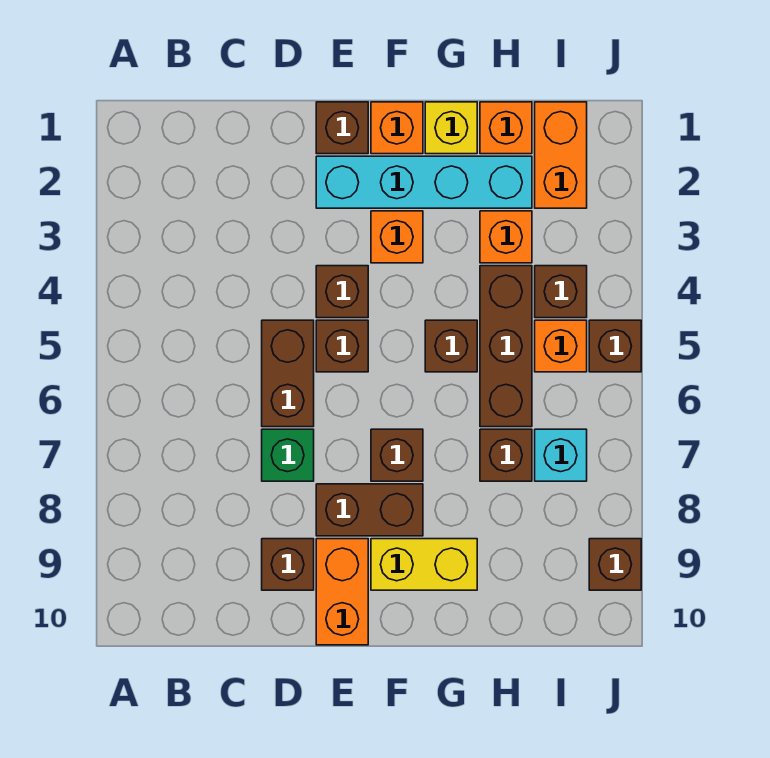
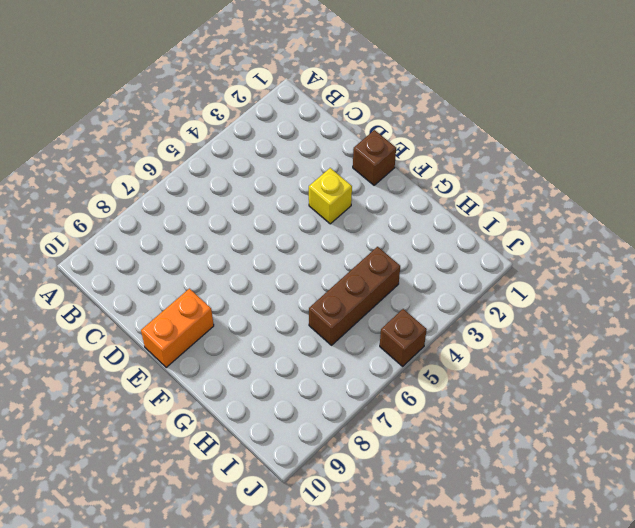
yellow brick E3 level 1 -> yellow brick G1 level 1
none -> brown brick D5:D6 level 1
none -> green brick D7 level 1
none -> brown brick D9 level 1

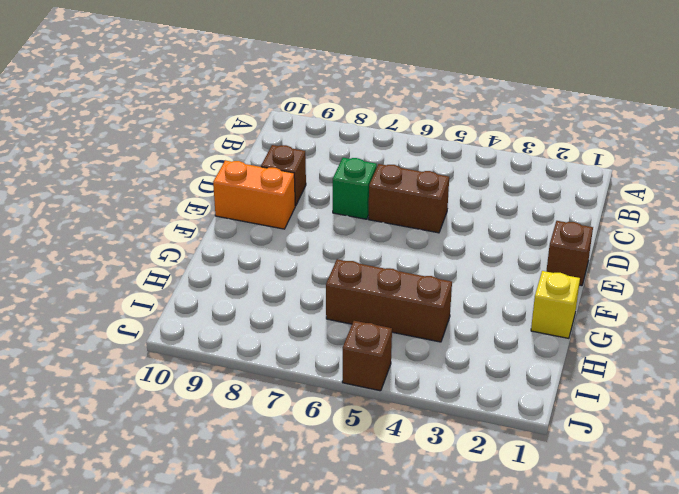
none -> cyan brick E2:H2 level 1
none -> brown brick E4 level 1
none -> brown brick E5 level 1

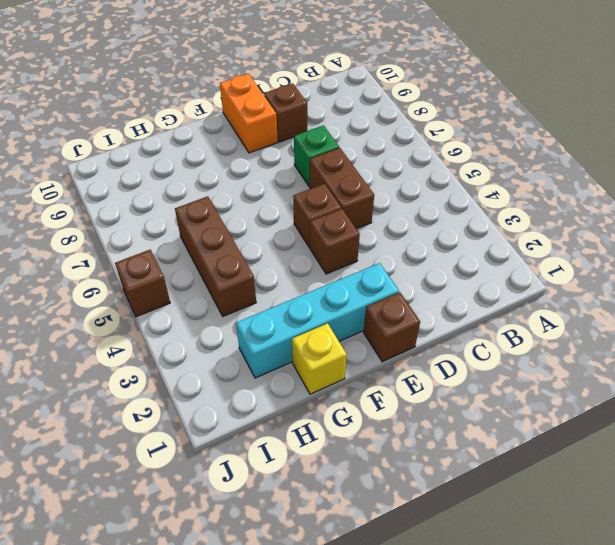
none -> brown brick E8:F8 level 1
none -> orange brick F1 level 1
none -> orange brick F3 level 1

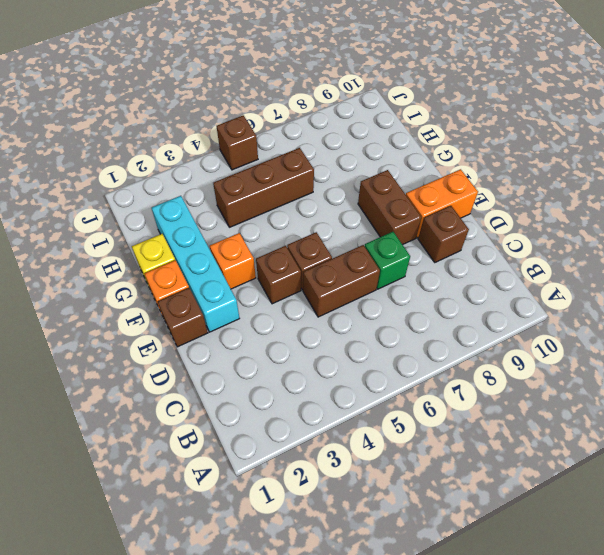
none -> brown brick F7 level 1
none -> yellow brick F9:G9 level 1
none -> brown brick G5 level 1

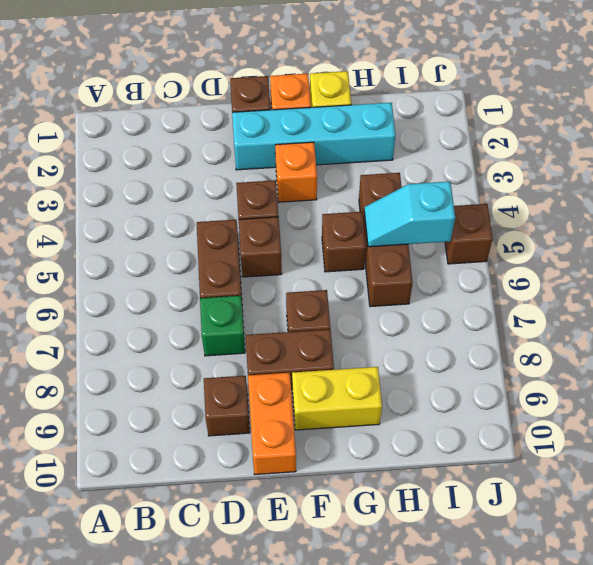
cyan slope H5:I5 level 2 top I -> none
none -> orange brick H1 level 1
none -> orange brick H3 level 1
none -> brown brick H7 level 1

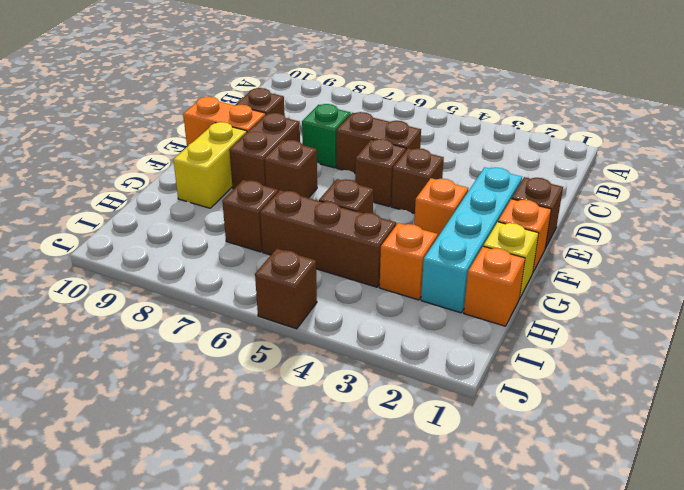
none -> orange brick I1:I2 level 1
none -> brown brick I4 level 1
none -> orange brick I5 level 1

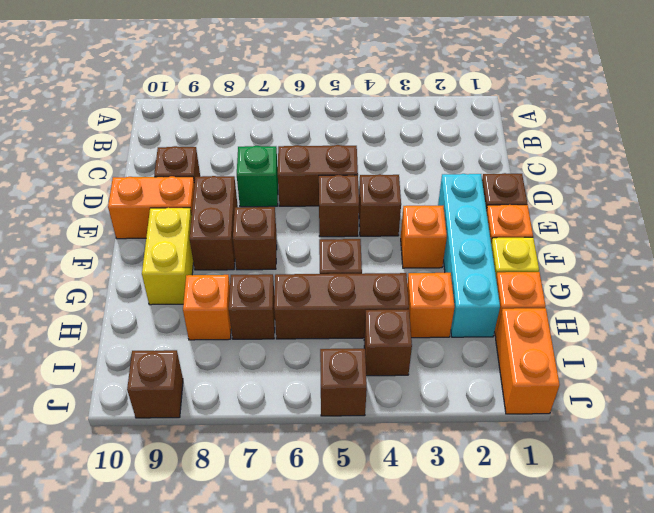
orange brick H8 level 1 -> orange brick I5 level 1
orange brick I1:J1 level 1 -> orange brick I1:I2 level 1
none -> cyan brick I7 level 1

